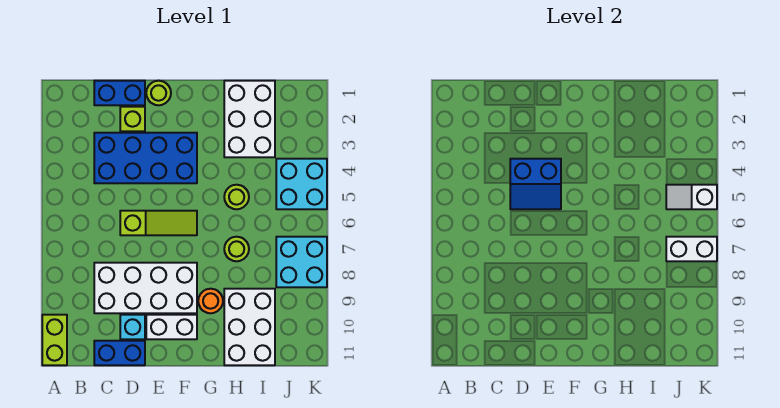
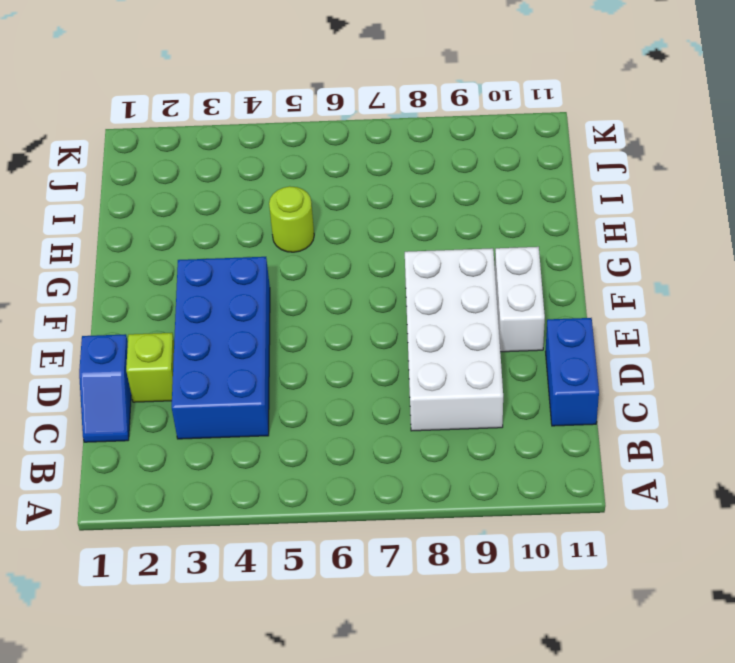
blue slope C1:D1 level 1 top D -> blue brick C1:D1 level 1
none -> lime brick A10:A11 level 1
none -> lime slope D6:F6 level 1 top D
none -> cyan brick D10 level 1

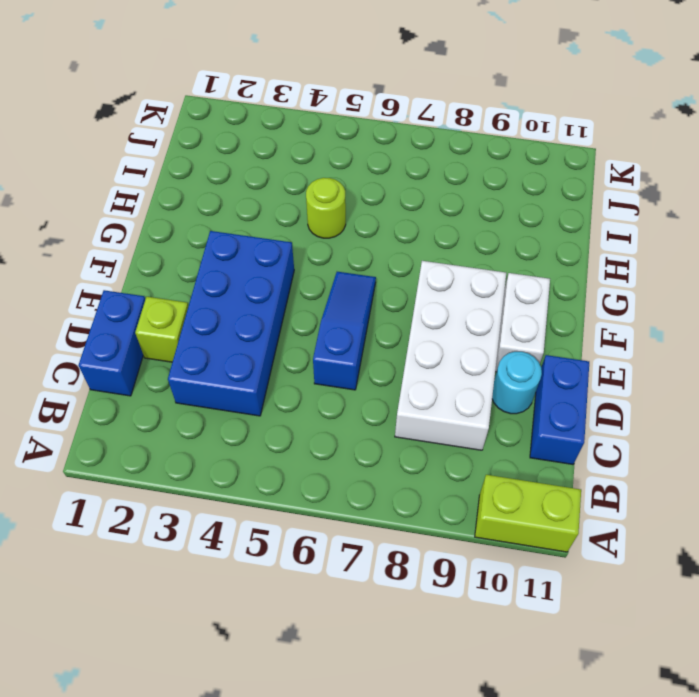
blue slope D6:F6 level 1 top D -> lime slope D6:F6 level 1 top D
cyan round brick D10 level 1 -> cyan brick D10 level 1
none -> lime round brick E1 level 1
none -> orange round brick G9 level 1
none -> white brick H1:I3 level 1

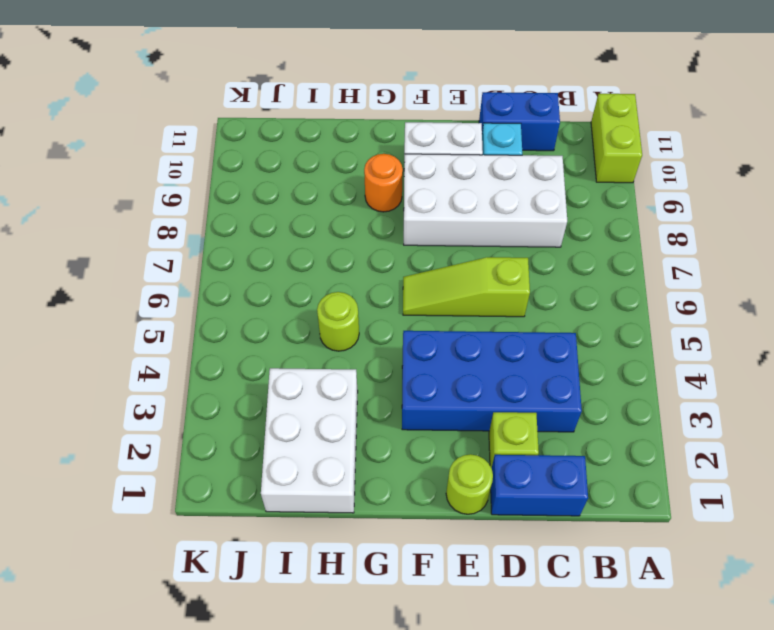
none -> lime round brick H7 level 1
none -> white brick H9:I11 level 1
none -> cyan brick J4:K5 level 1

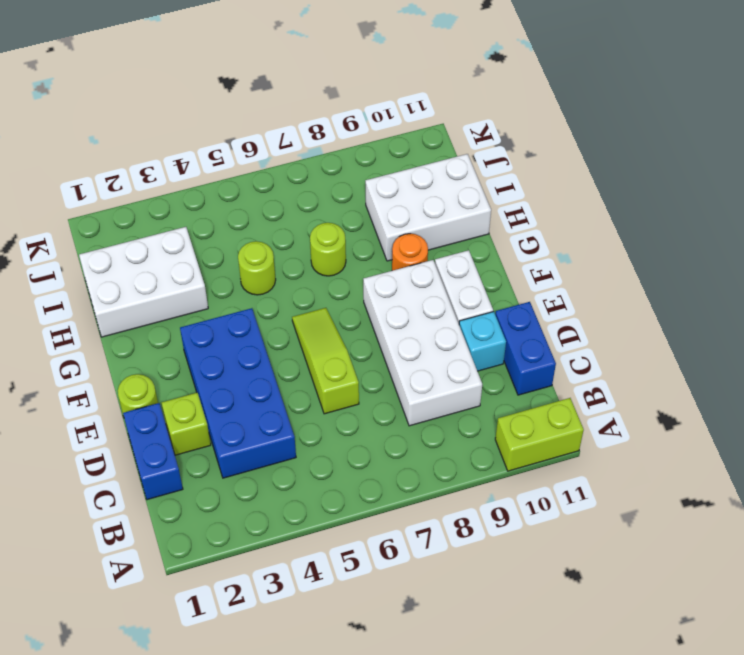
none -> cyan brick J4:K5 level 1
none -> cyan brick J7:K8 level 1
none -> blue slope D4:E5 level 2 top 4

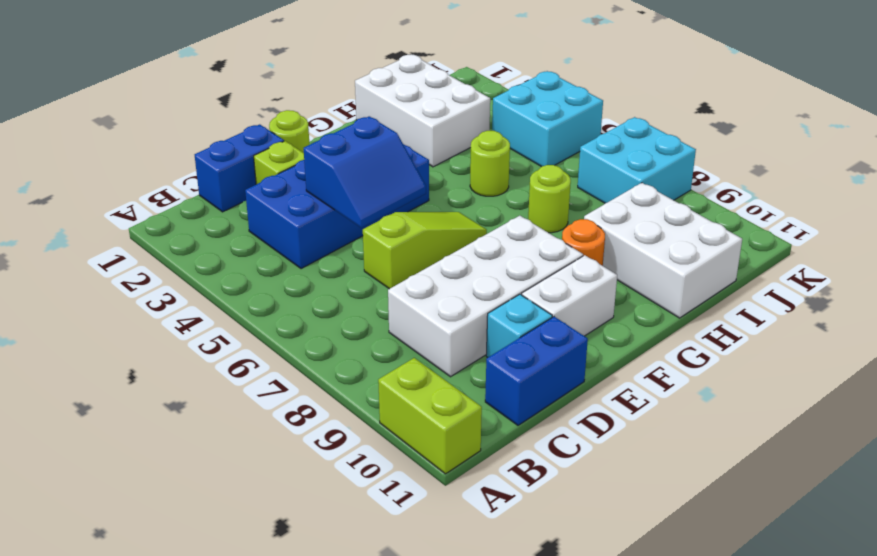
none -> white slope J5:K5 level 2 top K
none -> white brick J7:K7 level 2

